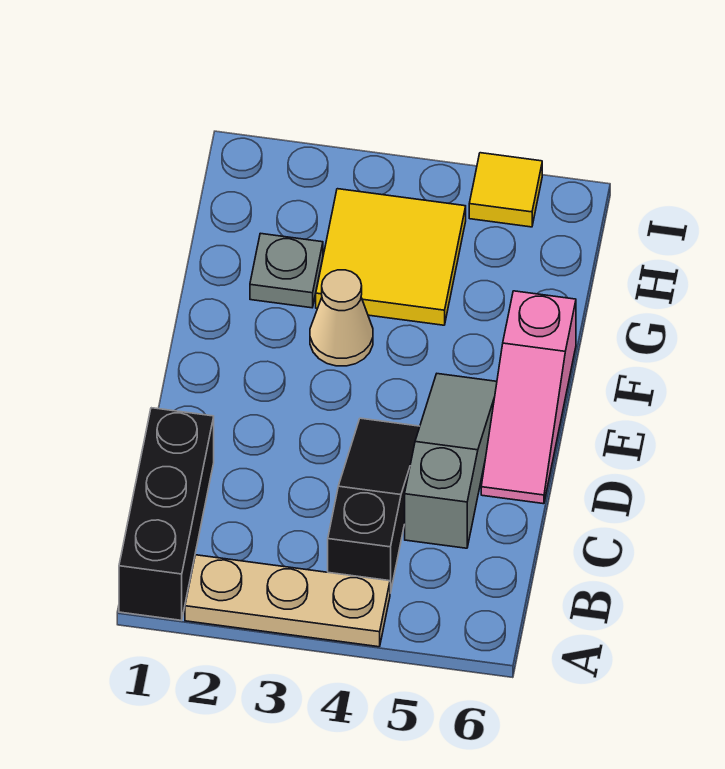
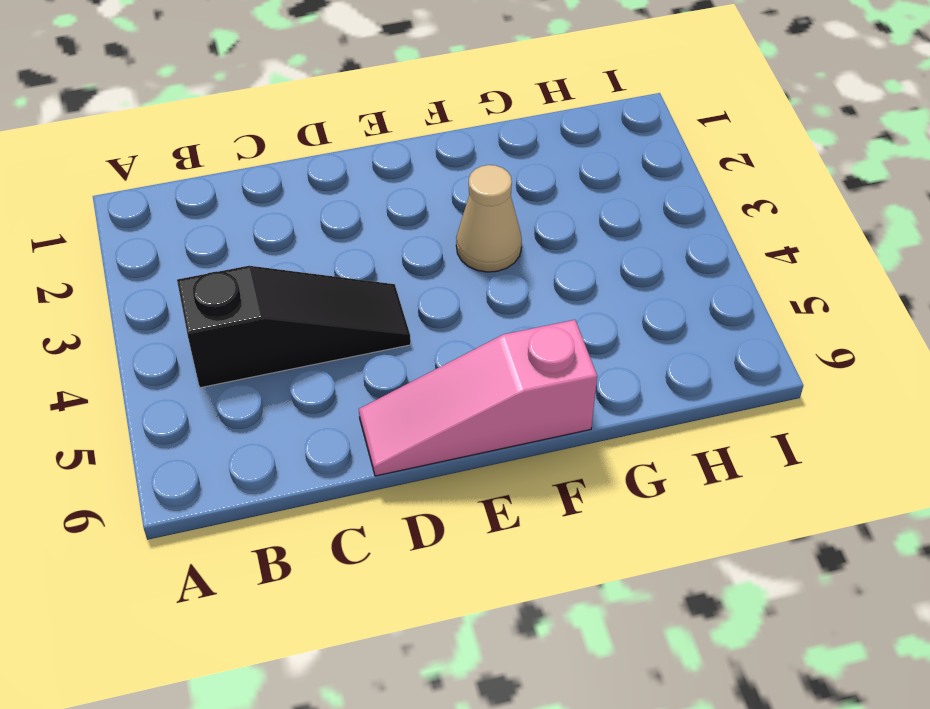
none -> black brick A1:C1 level 1
none -> tan plate A2:A4 level 1

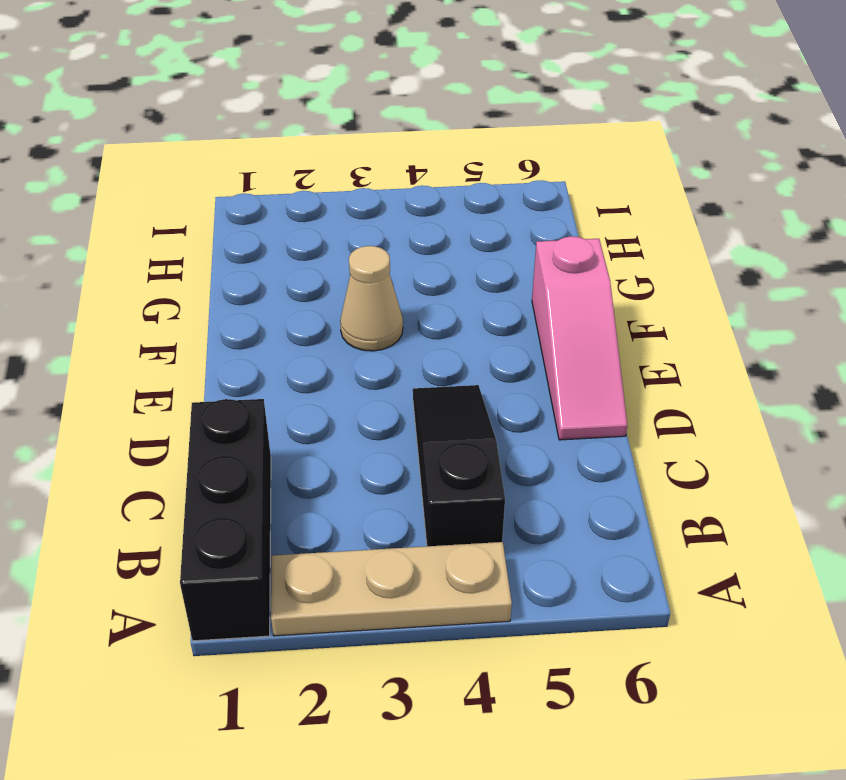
none -> grey slope C5:E5 level 1 top C
none -> grey plate G2 level 1

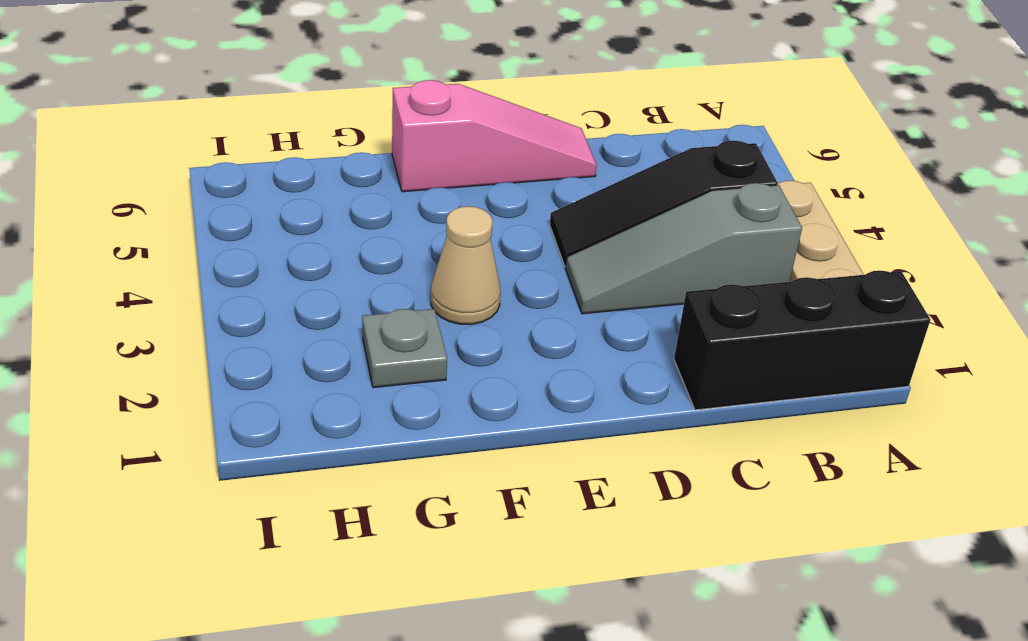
grey slope B3:D3 level 1 top B -> grey slope C5:E5 level 1 top C
none -> yellow tile G3:H4 level 1
none -> yellow tile I5 level 1

